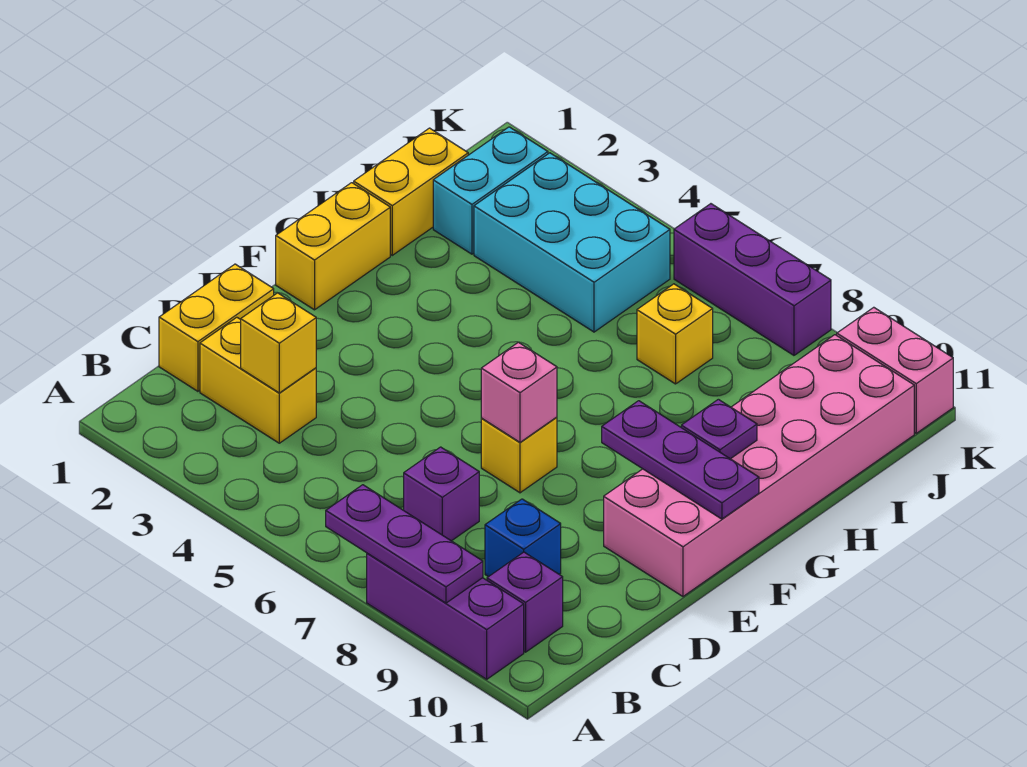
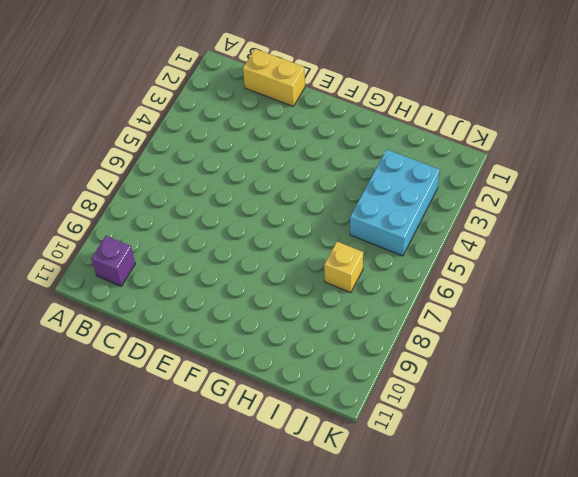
none -> purple brick A8:A10 level 1
none -> yellow brick C2:C3 level 1
none -> purple brick C7 level 1

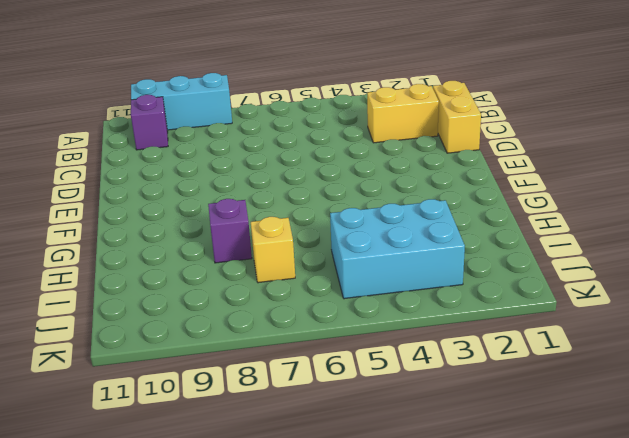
cyan brick A8:A10 level 1 -> purple brick A8:A10 level 1
purple brick H8 level 1 -> purple brick C7 level 1
none -> blue brick C9 level 1
none -> yellow brick E7 level 1
none -> pink brick E10:J11 level 1

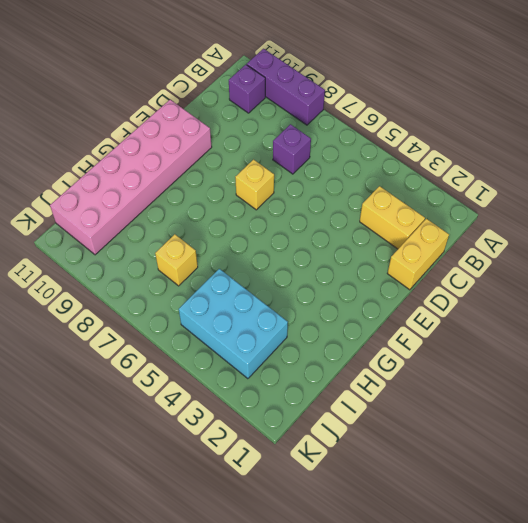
none -> blue brick C9 level 1
none -> yellow brick F1:G1 level 1
none -> yellow brick H1:I1 level 1

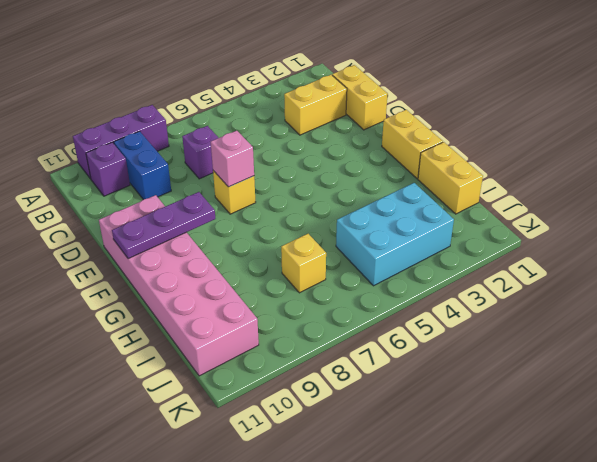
blue brick B9:C9 level 1 -> blue brick C9 level 1
none -> cyan brick I2:J2 level 1
none -> purple brick K6:K8 level 1
none -> pink brick K10:K11 level 1

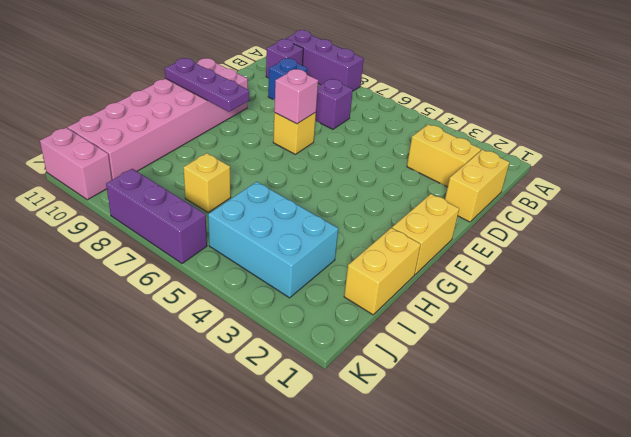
none -> cyan brick I2:J2 level 1
none -> purple plate A7:A9 level 2
none -> yellow brick C3 level 2

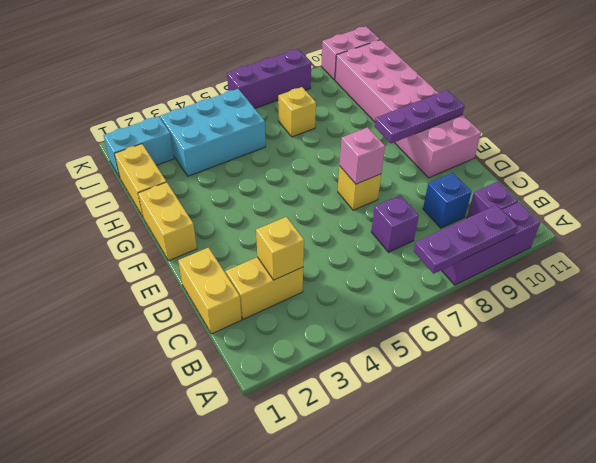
cyan brick J1:J2 level 1 -> cyan brick I2:J2 level 1
none -> purple plate G10 level 2

